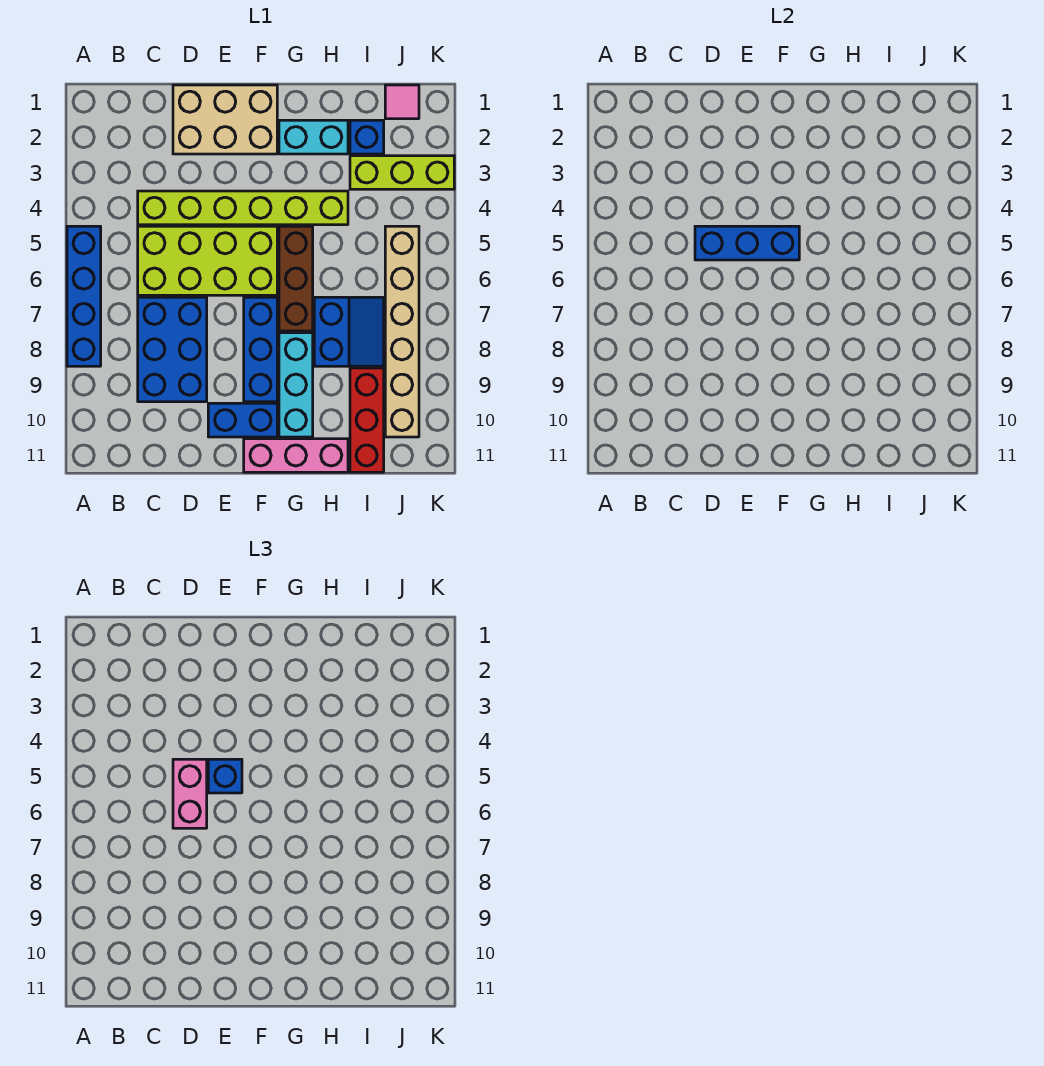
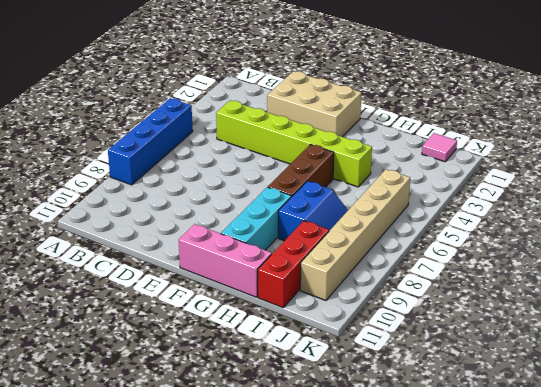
none -> lime brick C5:F6 level 1
none -> blue brick C7:D9 level 1
none -> blue brick E10:F10 level 1

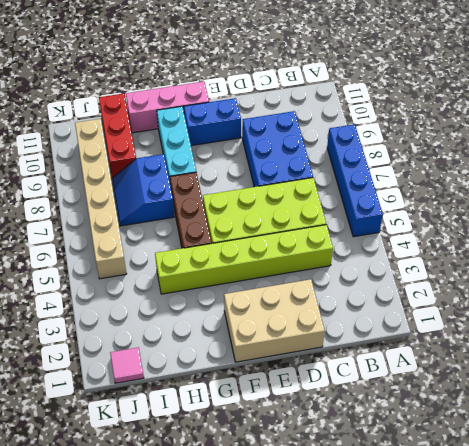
none -> blue brick F7:F9 level 1
none -> cyan brick G2:H2 level 1
none -> blue brick I2 level 1

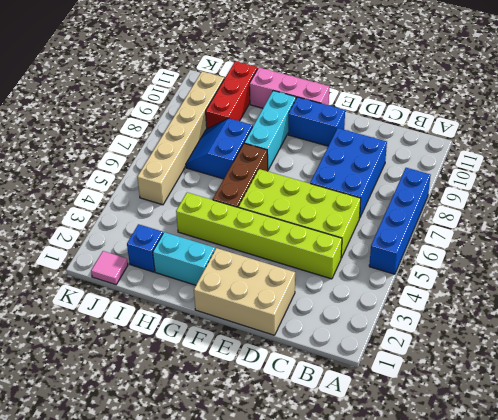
none -> blue brick F7:F9 level 1
none -> lime brick I3:K3 level 1
none -> blue brick D5:F5 level 2

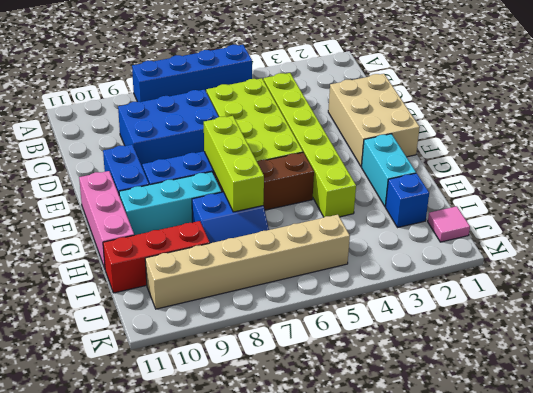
lime brick F7:H7 level 2 -> lime brick I3:K3 level 1
none -> blue brick D5:F5 level 2
none -> pink brick D5:D6 level 3
none -> blue brick E5 level 3

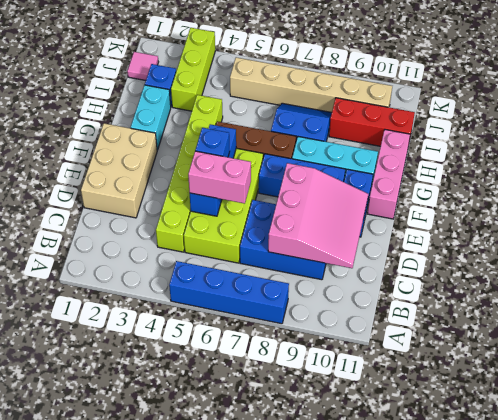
pink slope C8:E10 level 2 top 8 -> none

